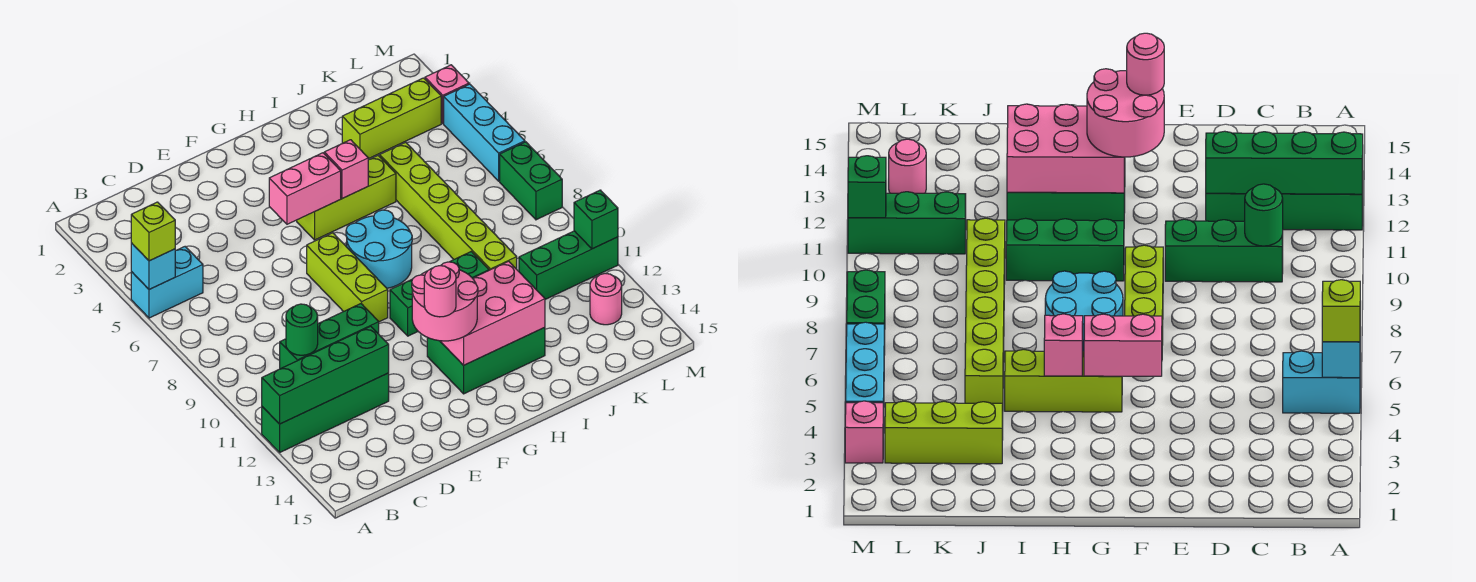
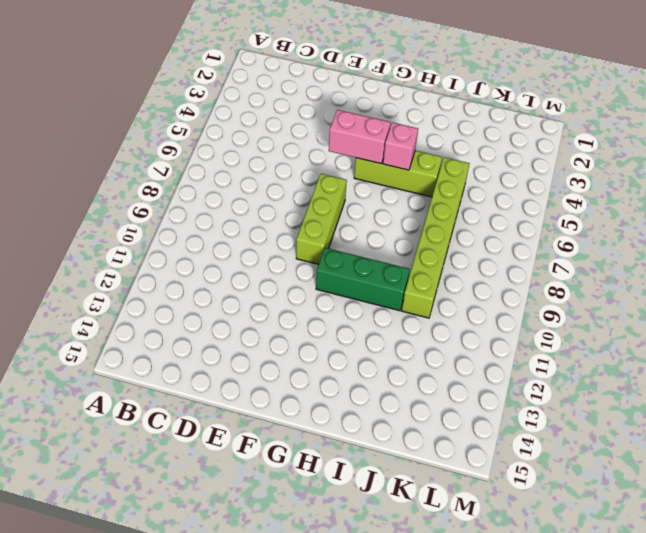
none -> cyan brick A5:B5 level 1
none -> green brick A12:D12 level 1
none -> green brick C10:E10 level 1

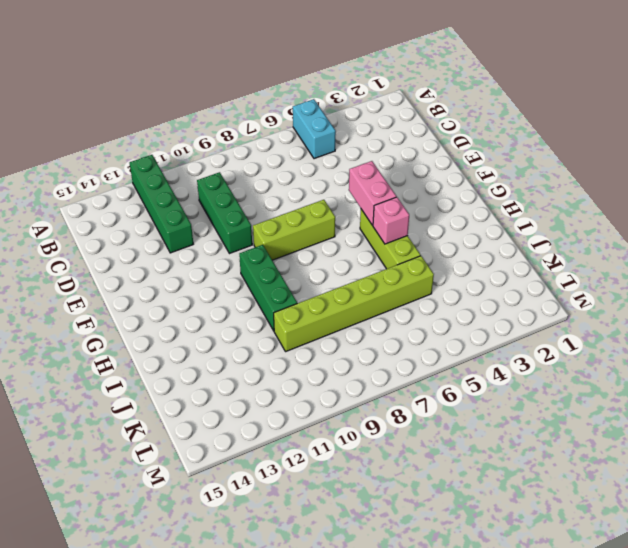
none -> cyan round brick G7:H8 level 1
none -> green brick G12:I13 level 1
none -> lime brick J3:L3 level 1

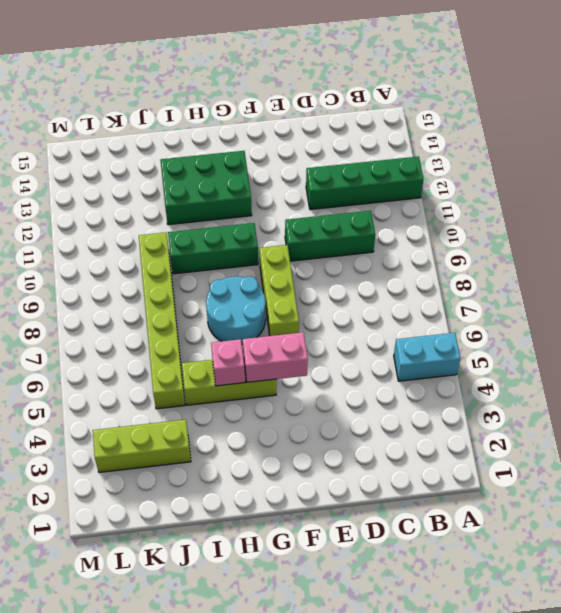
none -> green brick K11:M11 level 1
none -> pink round brick L13 level 1
none -> pink brick M3 level 1

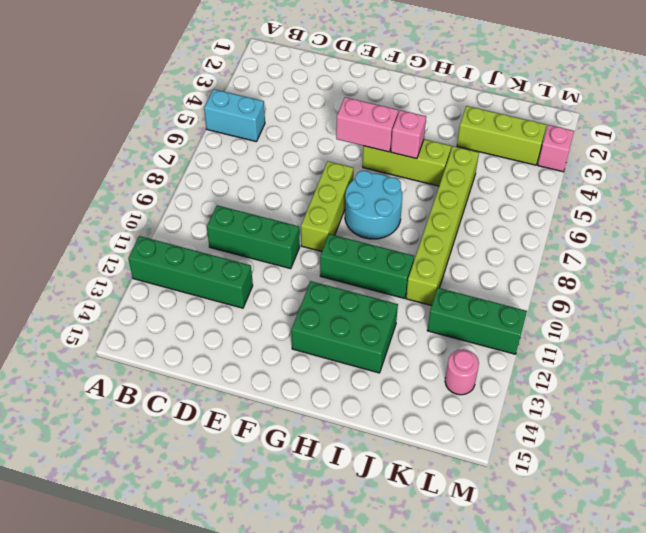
none -> cyan brick M4:M6 level 1
none -> green brick M7:M8 level 1
none -> cyan brick A5 level 2

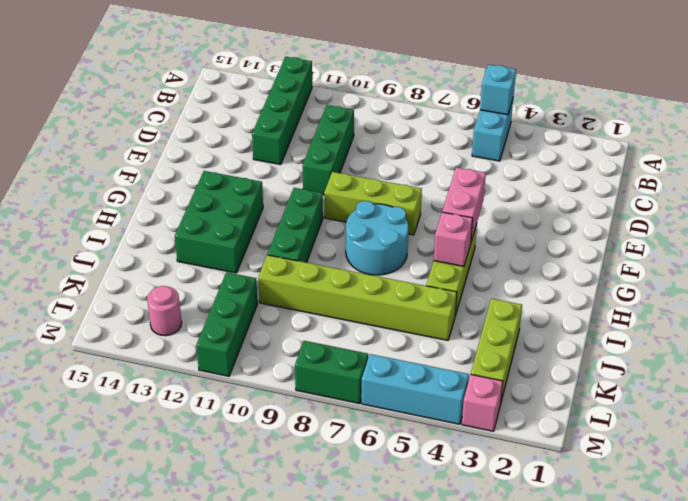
none -> green brick A12:D12 level 2
none -> green round brick C10 level 2
none -> pink brick G12:I13 level 2

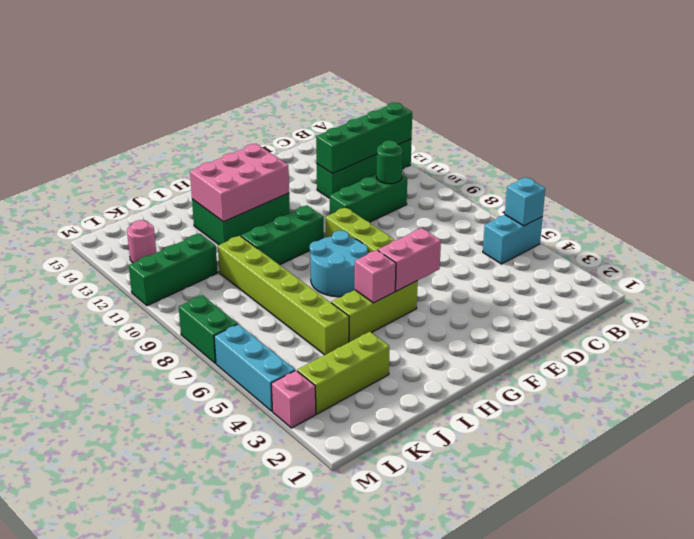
none -> green brick M11 level 2
none -> lime brick A5 level 3
none -> pink round brick F12:G13 level 3

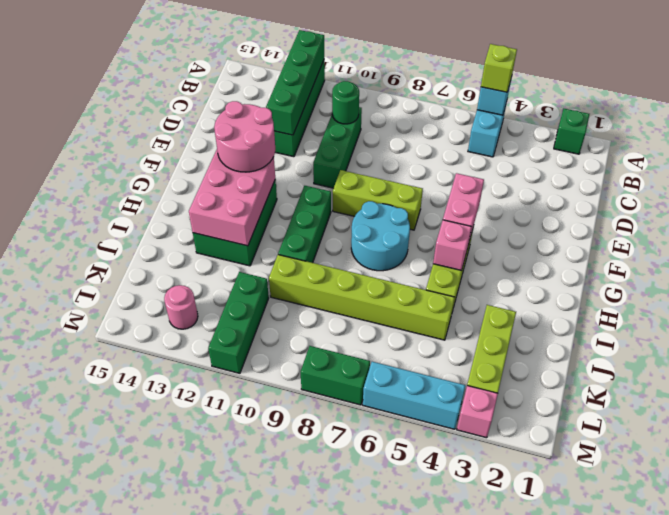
green brick A2 level 1 -> green brick M11 level 2
none -> pink round brick F13 level 4

